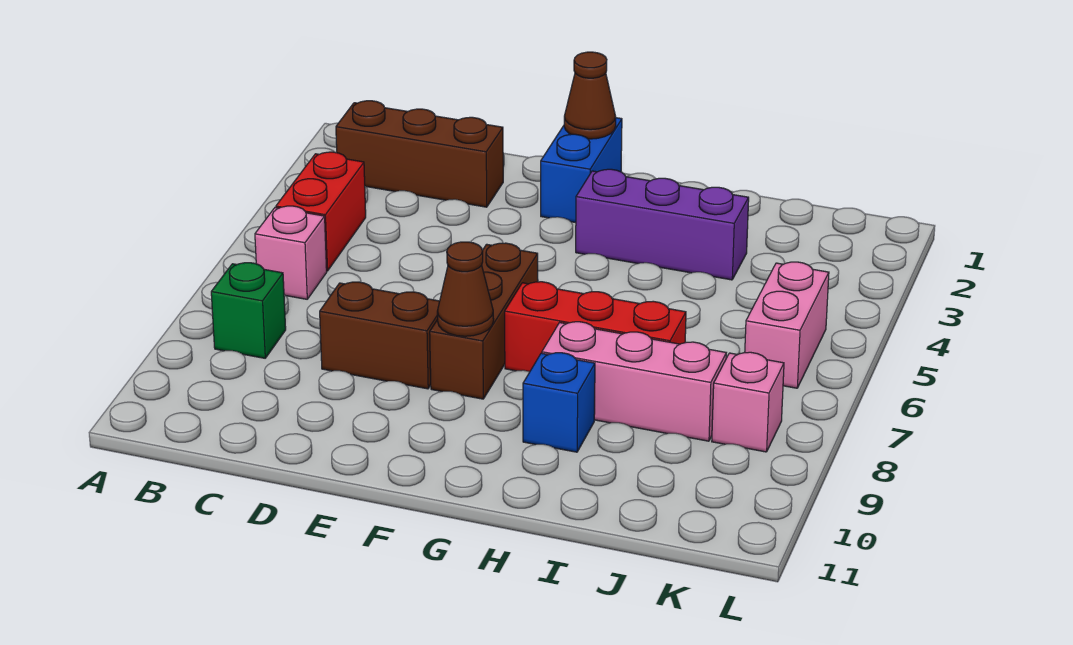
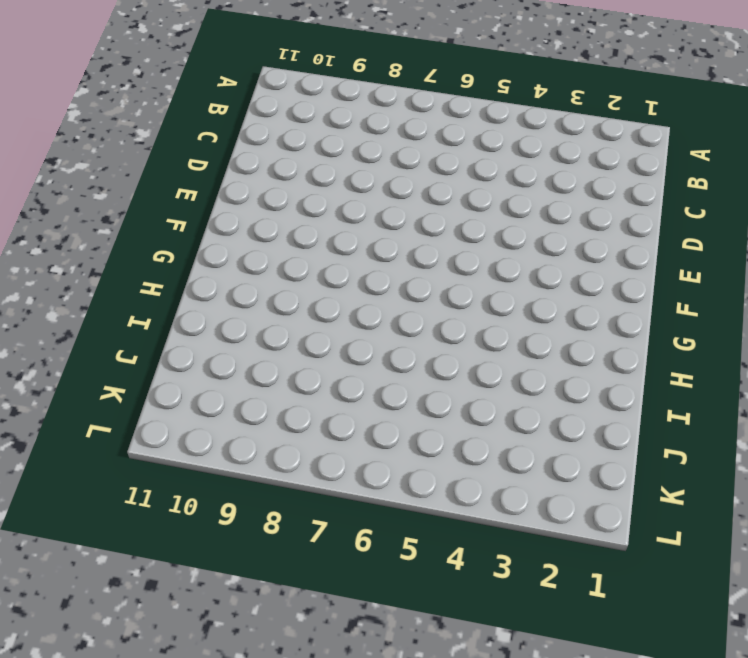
none -> brown brick B2:D2 level 1
none -> red brick B4:B5 level 1
none -> pink brick B6 level 1

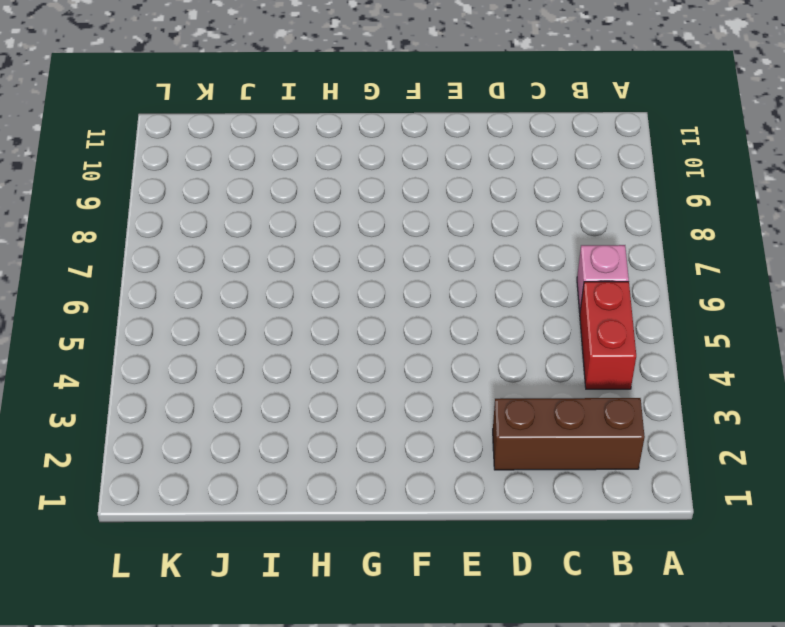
none -> green brick B8 level 1
none -> brown brick D8:E8 level 1
none -> blue brick F1:F2 level 1

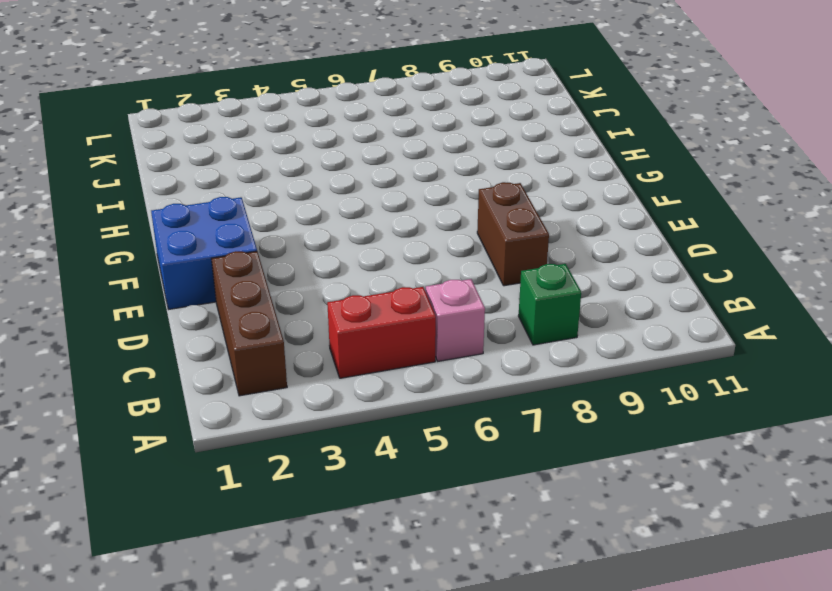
blue brick E1:F2 level 1 -> blue brick F1:F2 level 1
none -> brown brick F6:F8 level 1
none -> purple brick G3:I3 level 1
none -> red brick G7:I7 level 1

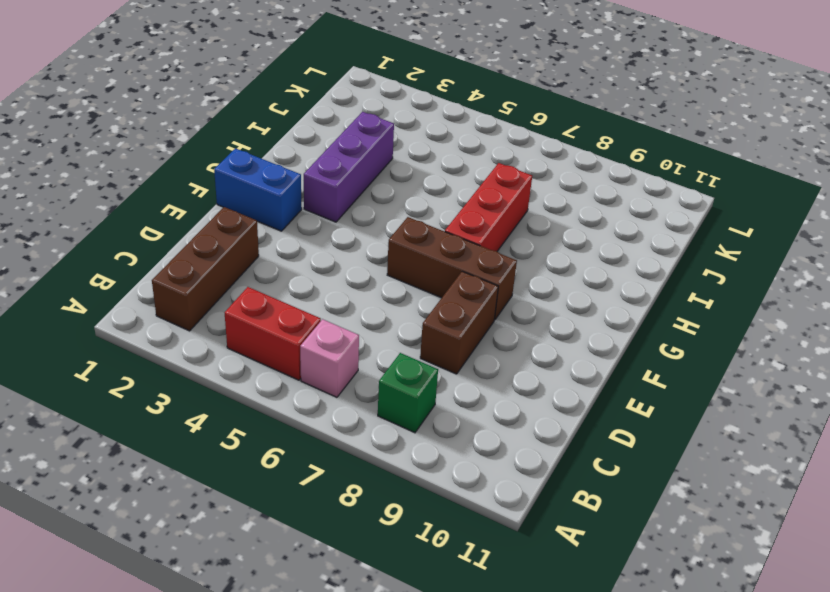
none -> pink brick H8:J8 level 1
none -> blue brick H9 level 1
none -> pink brick K5:K6 level 1

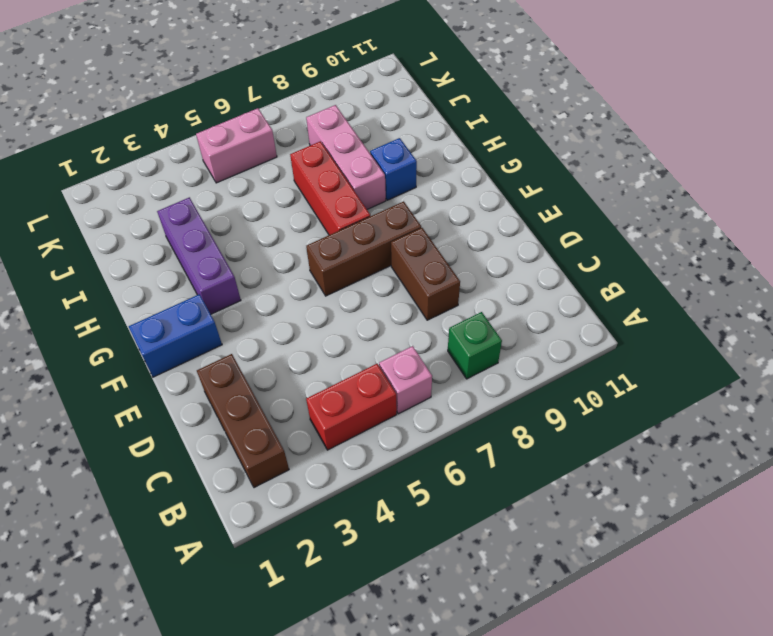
none -> pink brick K8 level 1
none -> brown cone F1 level 2
none -> brown cone F8 level 2

